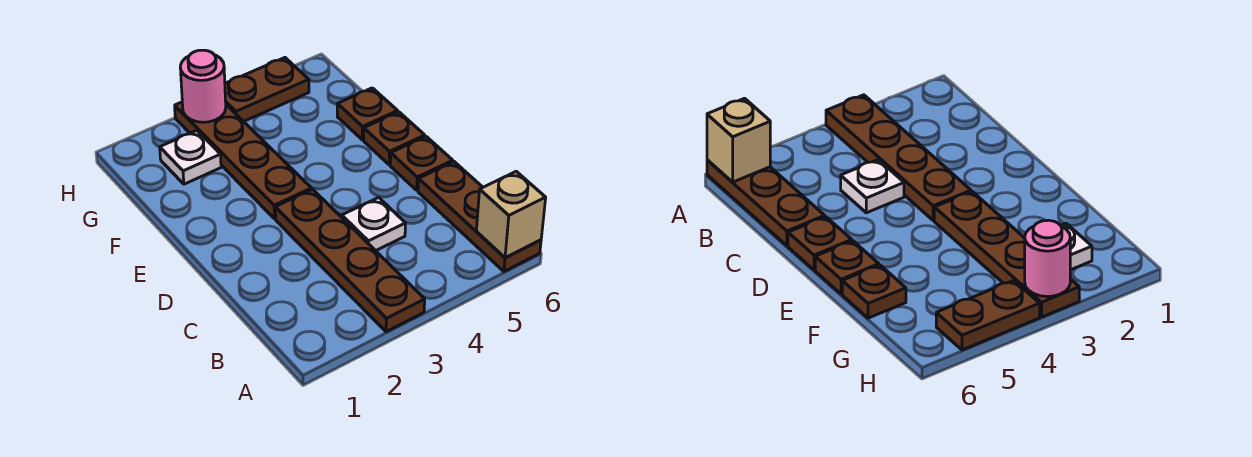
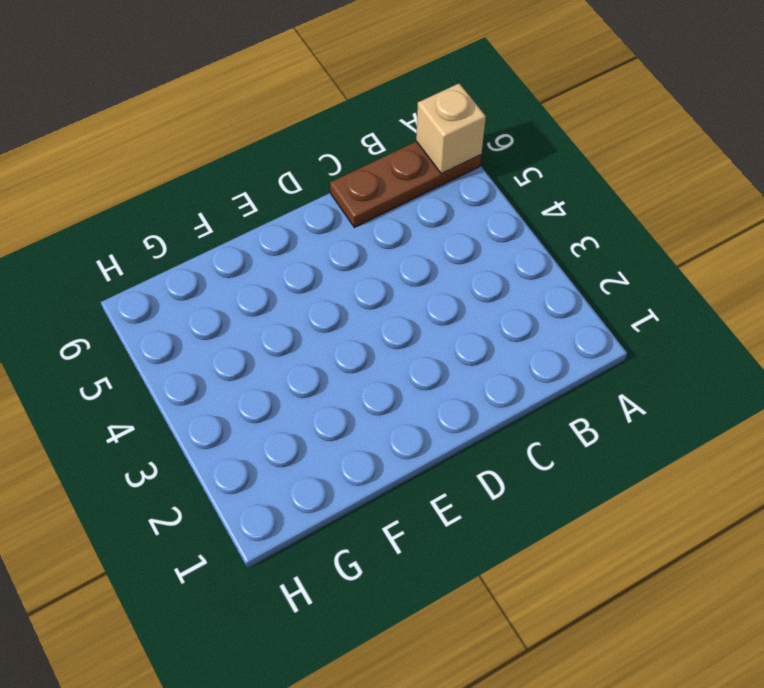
none -> brown plate A3:D3 level 1
none -> white plate C4 level 1

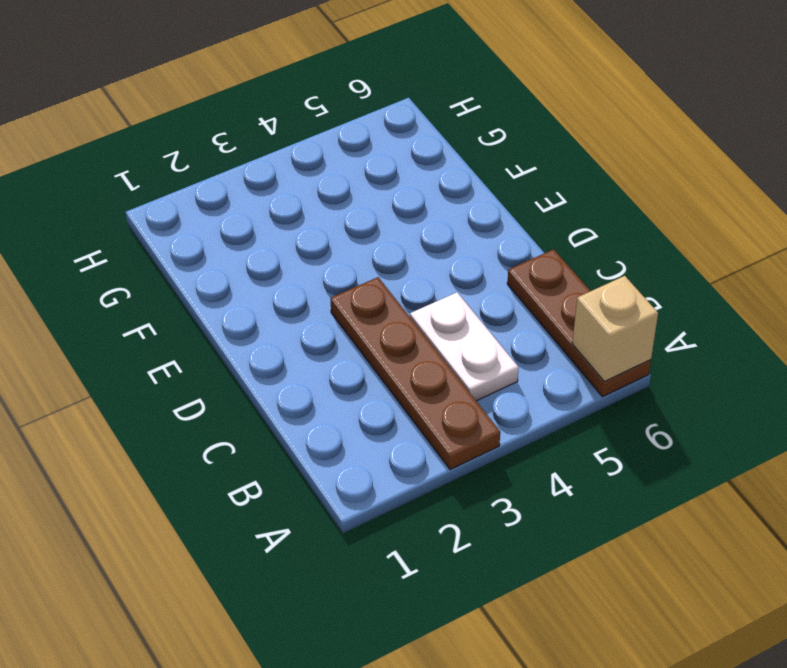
white plate B4:C4 level 1 -> white plate C4 level 1
none -> brown plate D6 level 1
none -> brown plate E3:H3 level 1

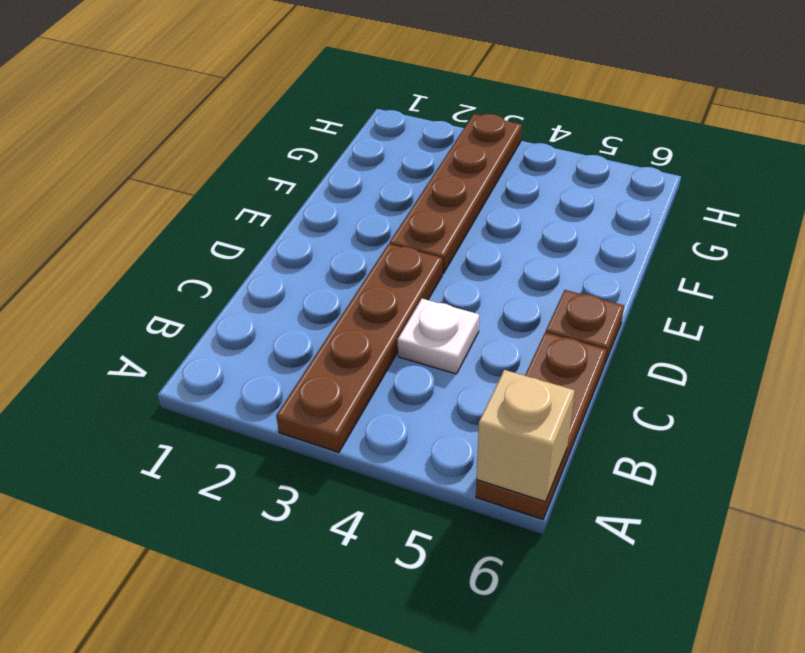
none -> brown plate E6 level 1
none -> brown plate F6 level 1

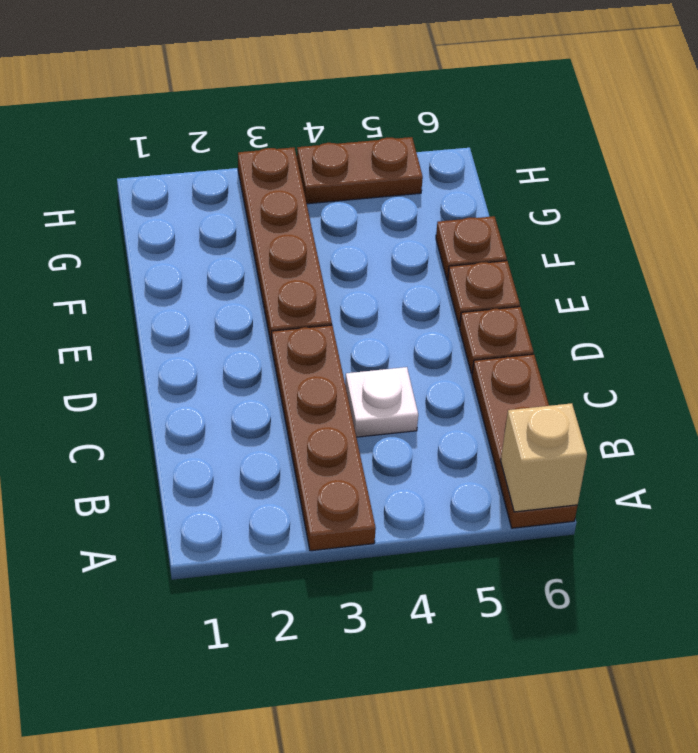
none -> white plate G2 level 1
none -> pink round brick H3 level 2

